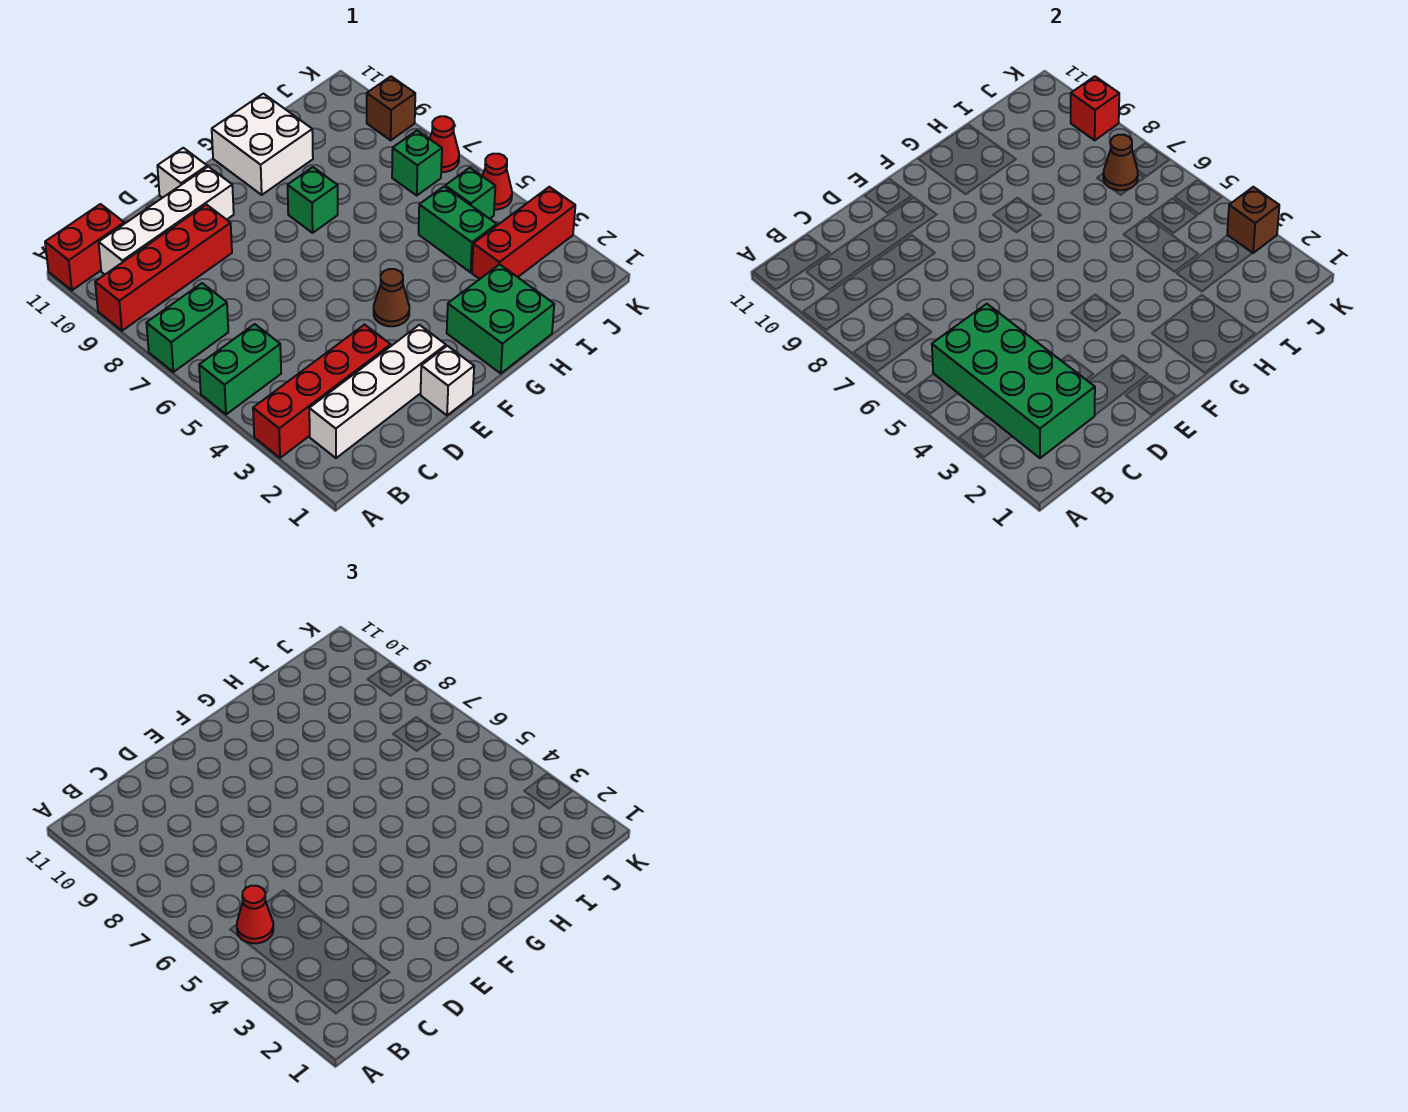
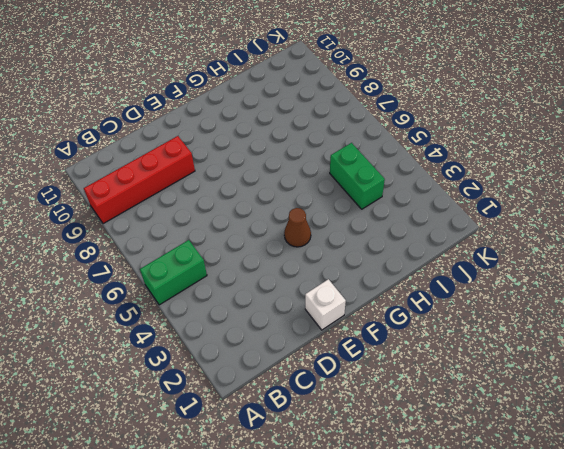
none -> red brick A3:D3 level 1
none -> green brick A7:B7 level 1
none -> red brick A11:B11 level 1

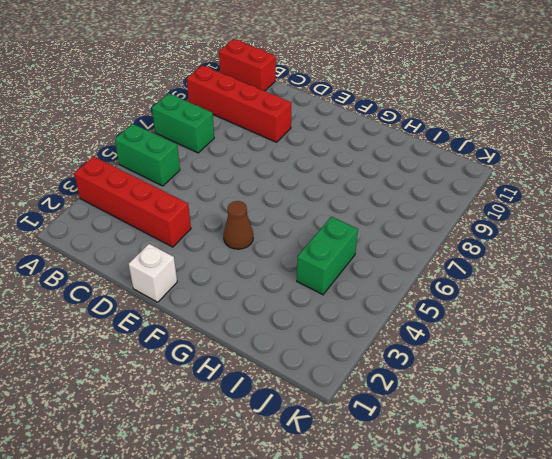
none -> white brick B2:E2 level 1
none -> white brick B10:E10 level 1
none -> white brick E11 level 1

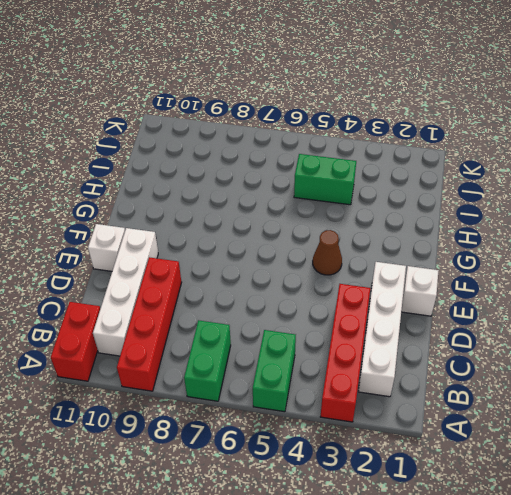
none -> green brick G1:H2 level 1
none -> green brick G8 level 1
none -> white brick G10:H11 level 1

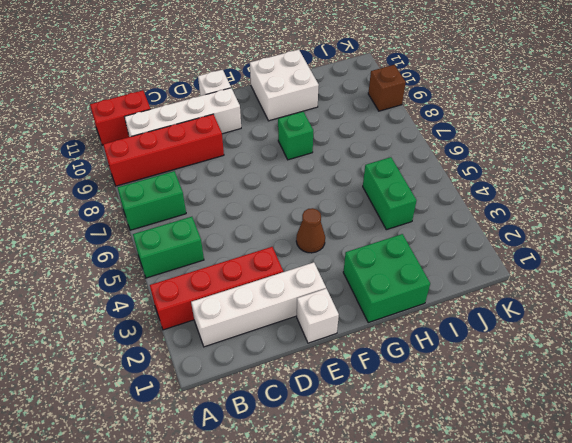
none -> red brick I3:K3 level 1
none -> green brick J5 level 1
none -> green brick J7 level 1

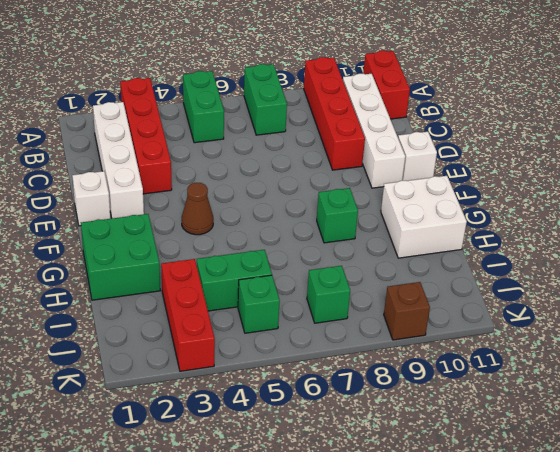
none -> red cone K5 level 1
none -> red cone K7 level 1
none -> green brick B2:C5 level 2

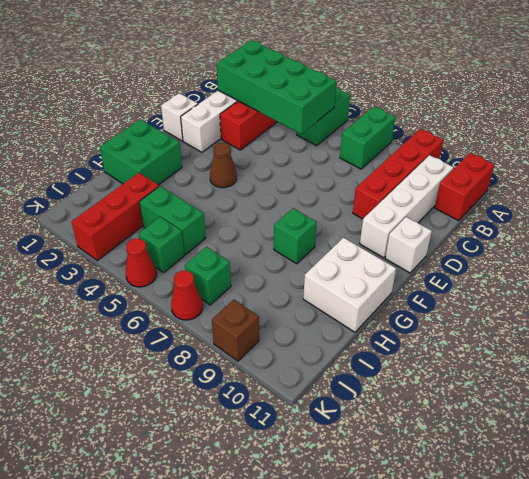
none -> brown cone J7 level 2
none -> brown brick K3 level 2
none -> red brick K9 level 2

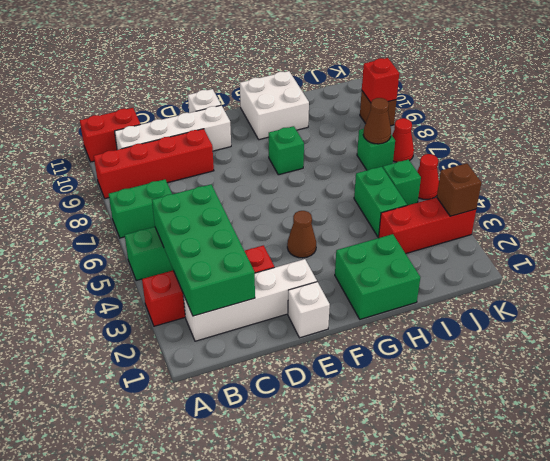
none -> red cone B5 level 3

